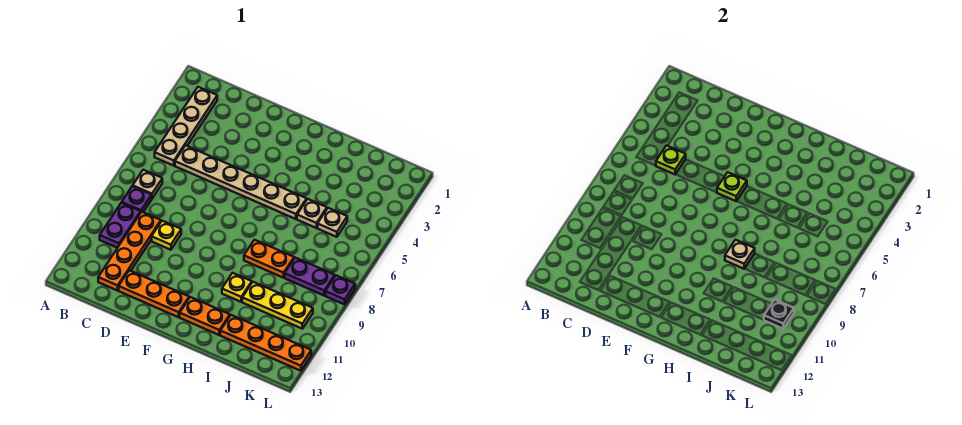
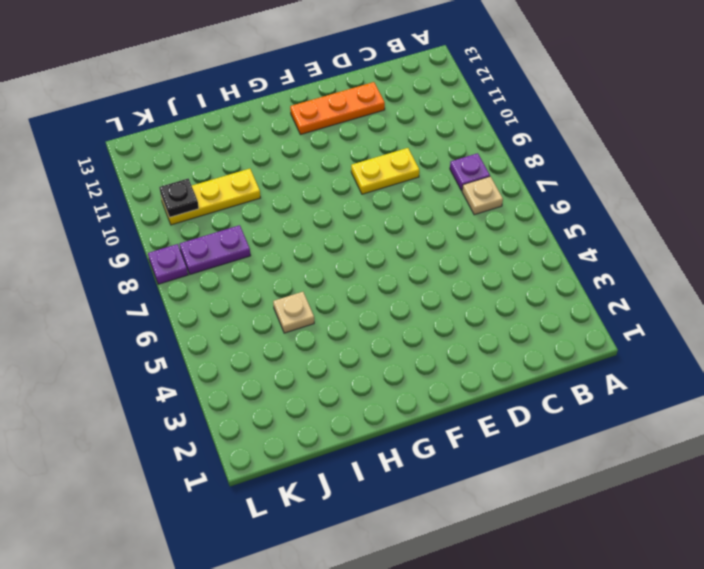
yellow plate D9:E9 level 1 -> yellow plate D9 level 1
none -> tan plate B2:B5 level 1
none -> purple plate B9:B10 level 1
none -> tan plate C5:H5 level 1

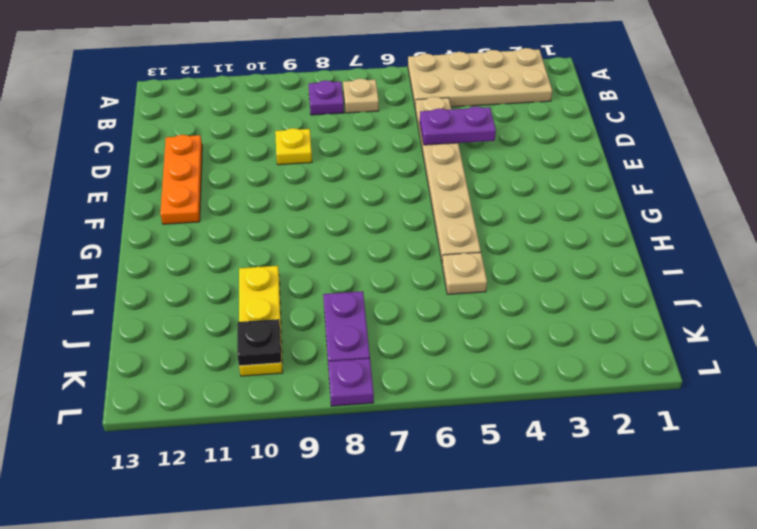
tan plate A2:B5 level 1 -> tan plate B2:B5 level 1
purple plate D4:D5 level 2 -> purple plate B9:B10 level 1
none -> orange plate C9:C12 level 1
none -> orange plate G12:H12 level 1
none -> orange plate H8:I8 level 1

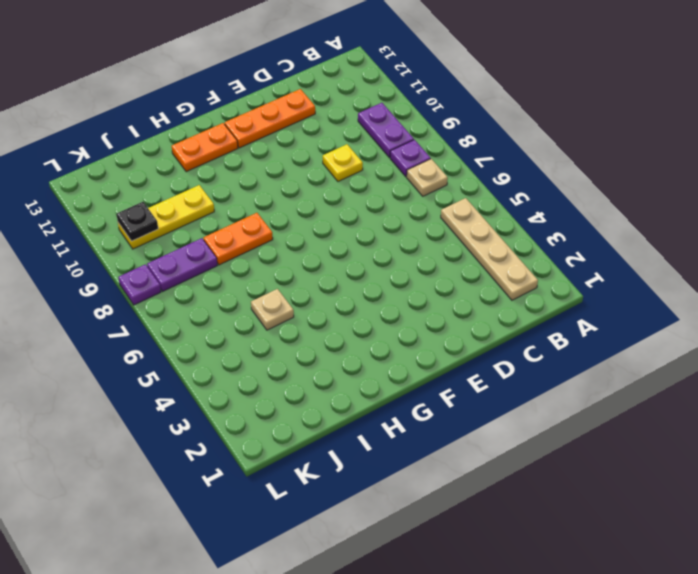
none -> tan plate C5:H5 level 1
none -> orange plate C9:C12 level 1
none -> yellow plate H10 level 1

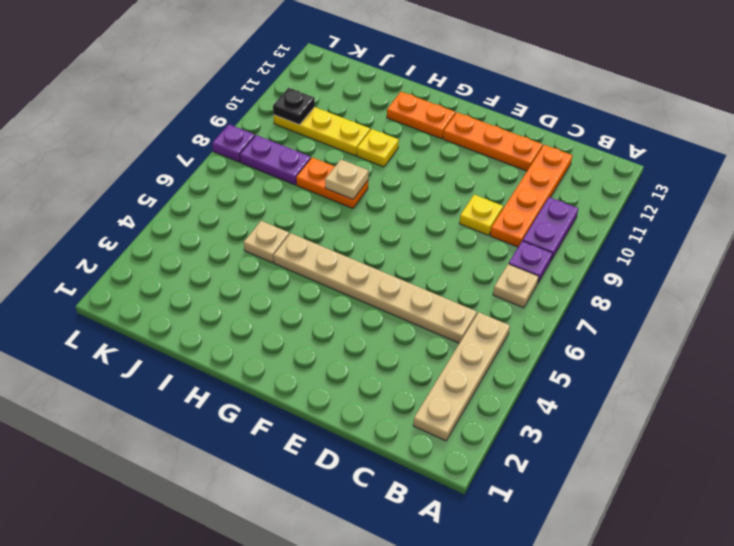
none -> orange plate I12:L12 level 1
none -> tan plate J5 level 1
none -> lime plate C5 level 2

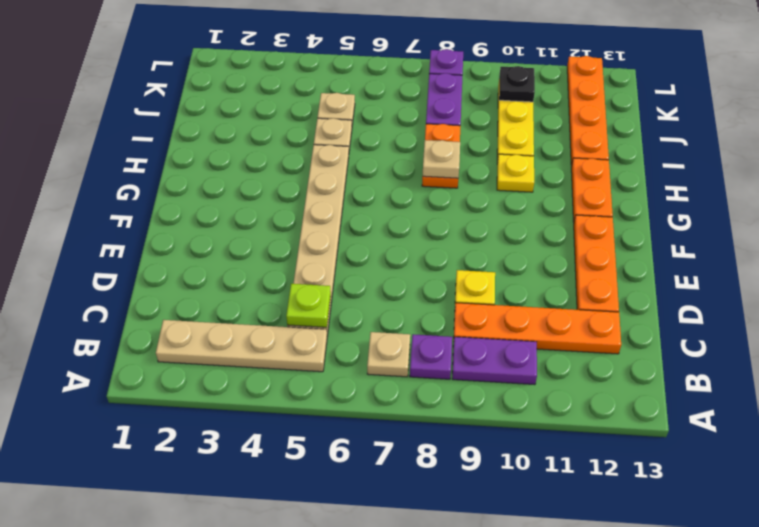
none -> lime plate F5 level 2

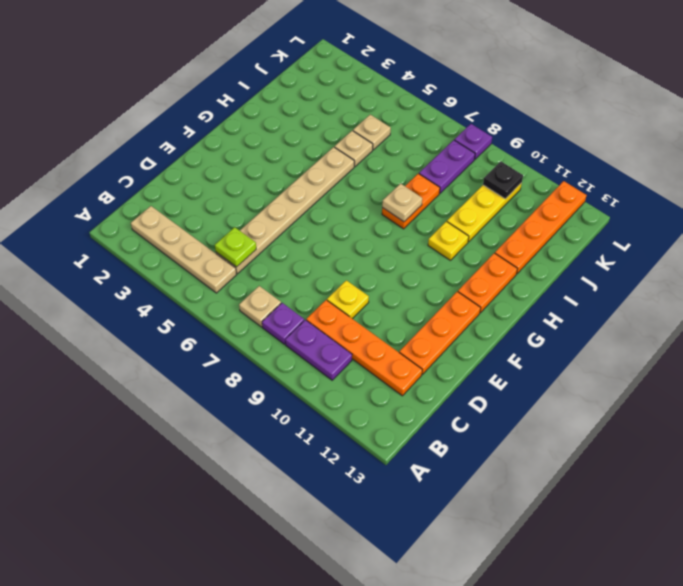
none -> lime plate F5 level 2

